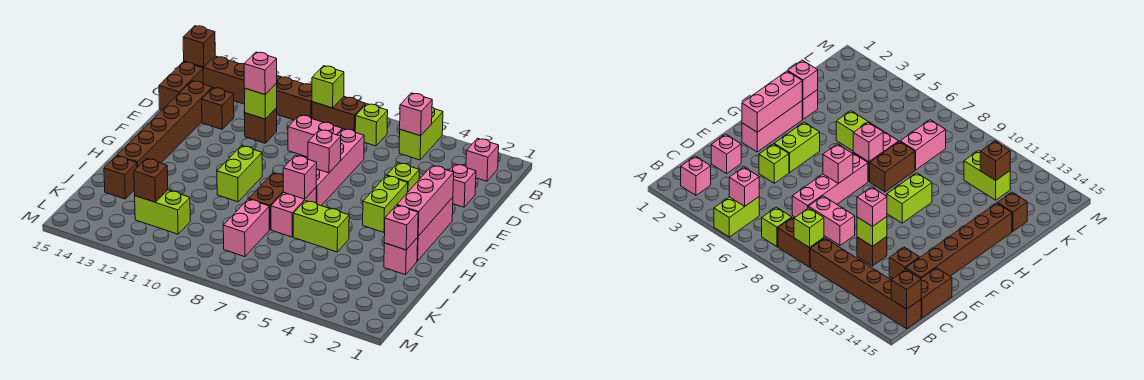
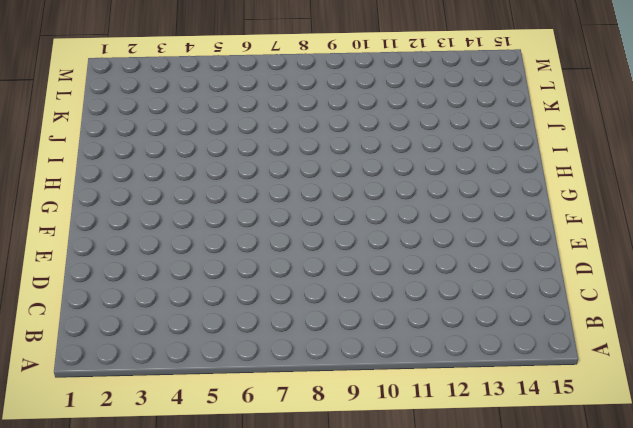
none -> lime brick A5:B5 level 1
none -> pink brick B2 level 1
none -> lime brick B7 level 1
none -> brown brick B8:B9 level 1

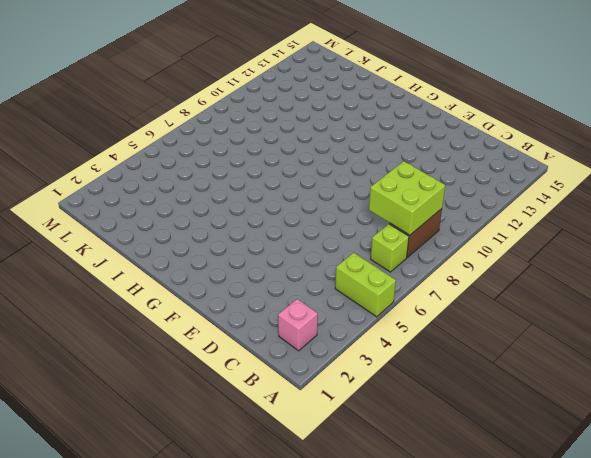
lime brick B8:C9 level 2 -> lime brick B9 level 2
none -> brown brick B10:B15 level 1
none -> brown brick C15:D15 level 1
none -> pink brick D2 level 1
none -> pink brick D7:G7 level 1

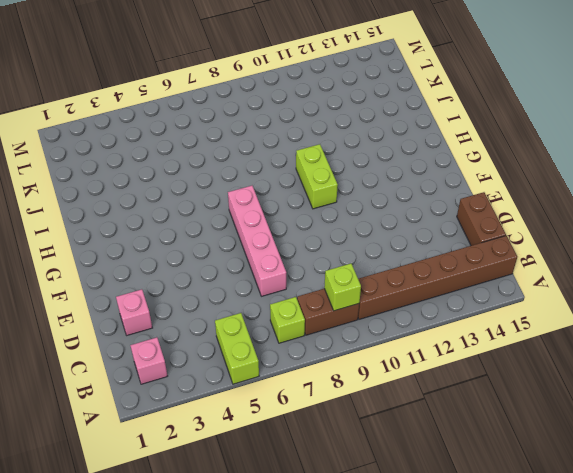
none -> pink brick D8:D9 level 1
none -> brown brick D11 level 1
none -> brown brick D13 level 1
none -> brown brick D14:I14 level 1

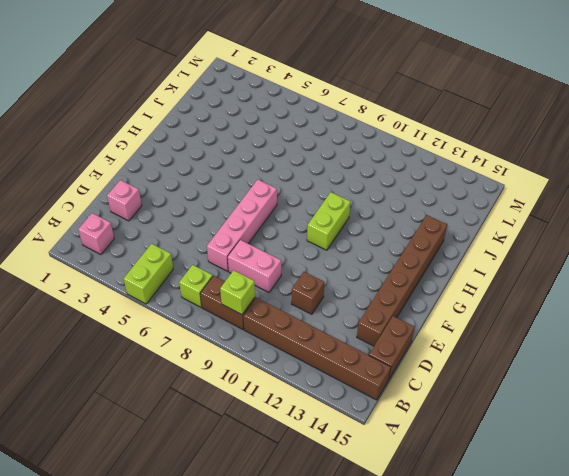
none -> brown brick D13 level 1
none -> lime brick E4 level 1
none -> pink brick F2:H2 level 1
none -> lime brick F4:G4 level 1

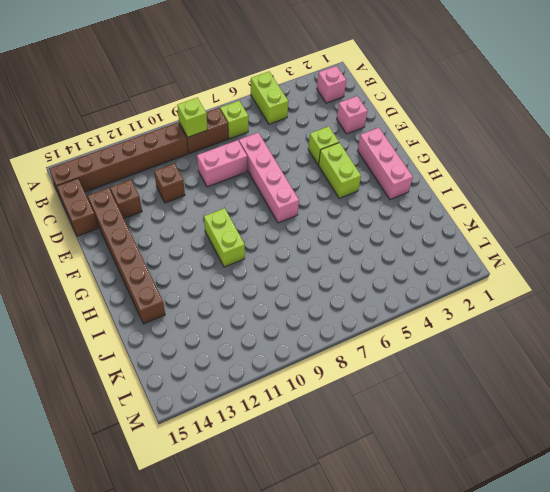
none -> pink brick H7:I7 level 1
none -> brown brick H8:I8 level 1
none -> pink brick I2 level 1
none -> lime brick I5:I6 level 1

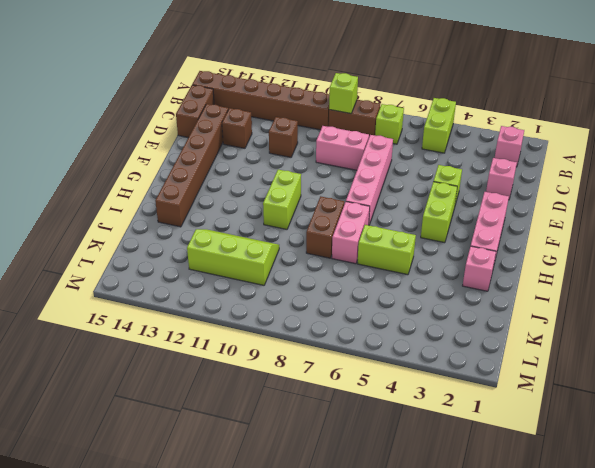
lime slope J10:K12 level 1 top K -> lime brick K11:K12 level 1
none -> pink brick J8:K8 level 1
none -> brown brick J14 level 1
none -> pink brick B5 level 2
none -> brown brick B15 level 2

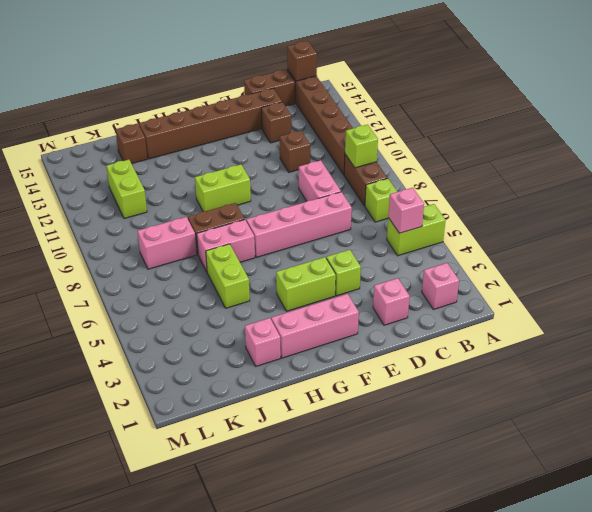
none -> lime brick D11 level 2
none -> pink brick F2:H2 level 2
none -> pink brick F7 level 2
none -> pink brick H7 level 2

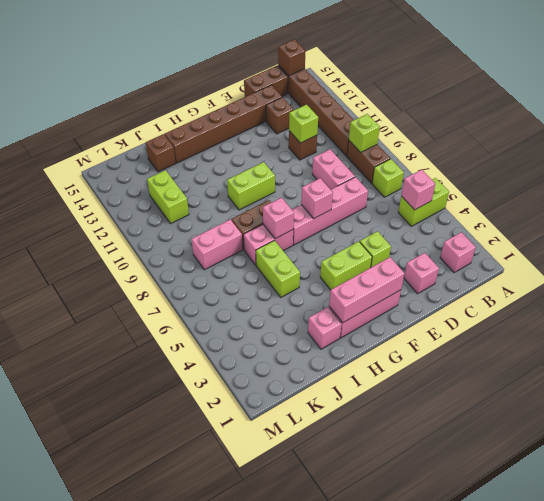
none -> pink brick I2 level 2
none -> brown brick K12 level 2
none -> pink brick D11 level 3

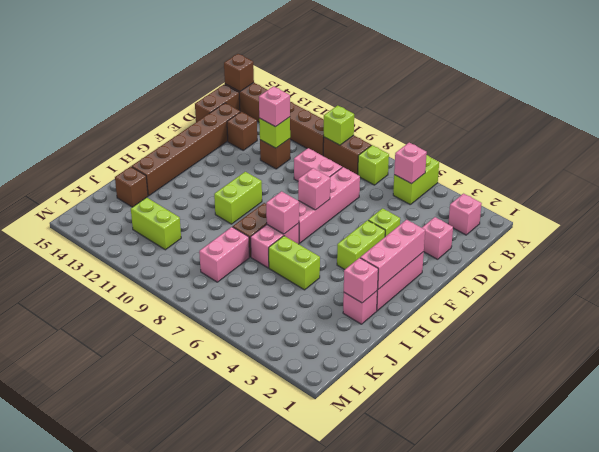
none -> brown brick K12 level 2

